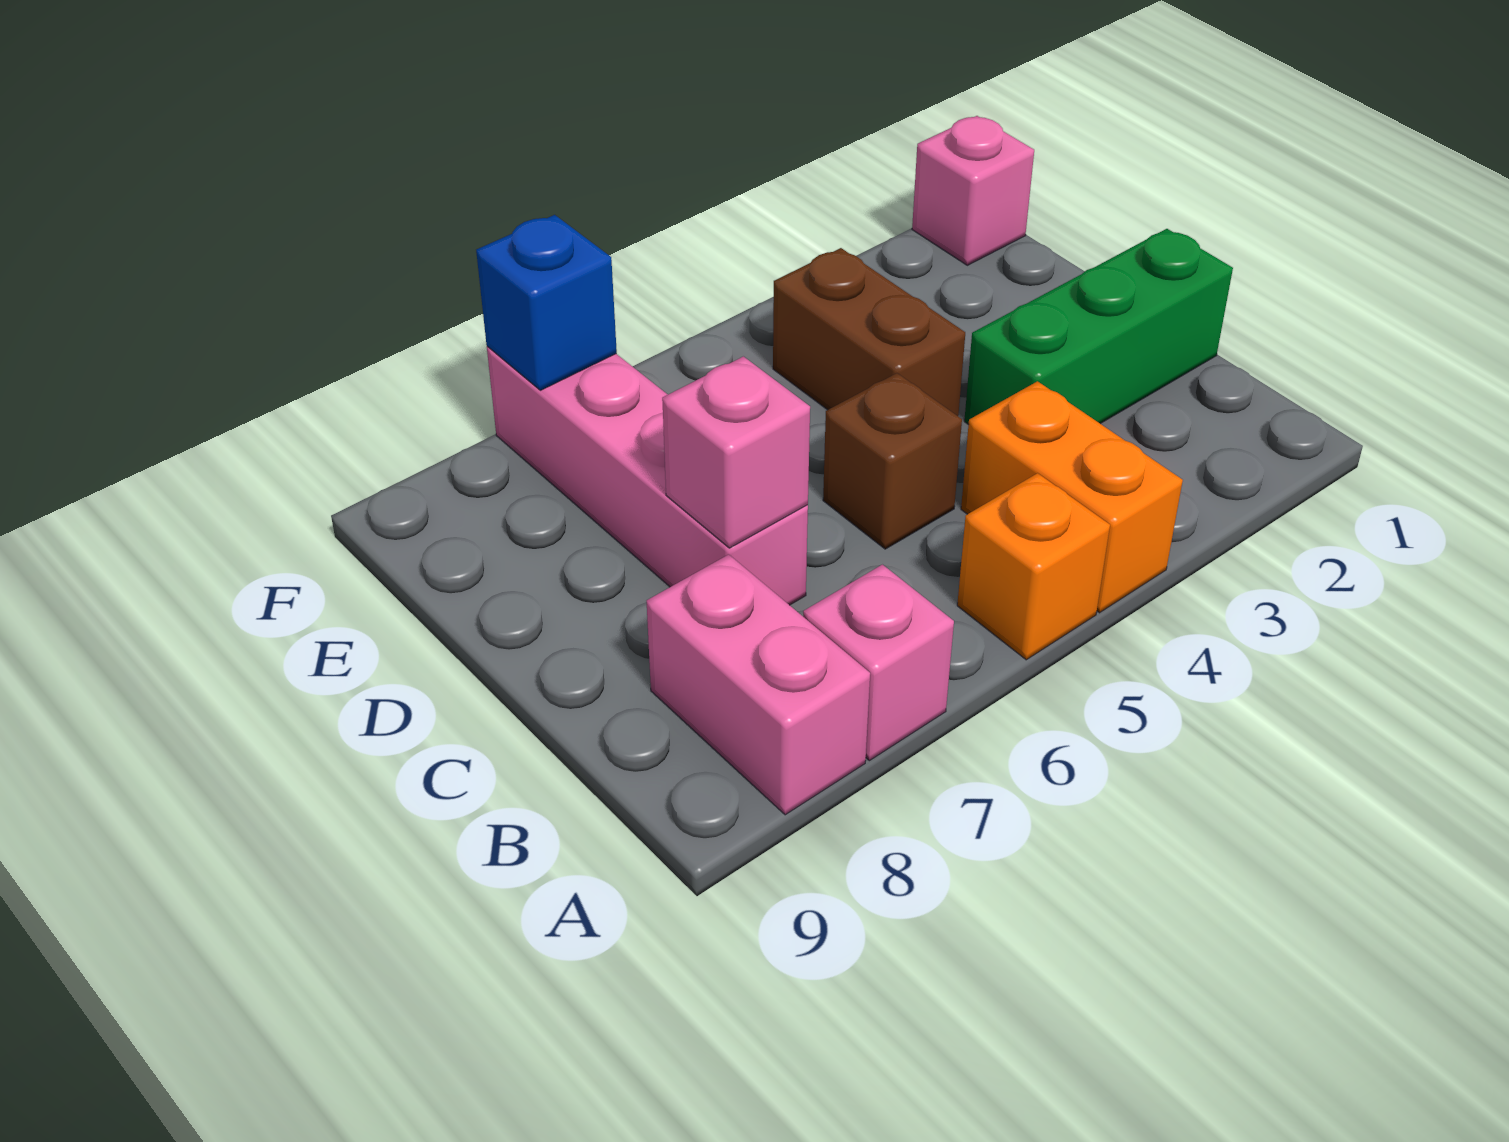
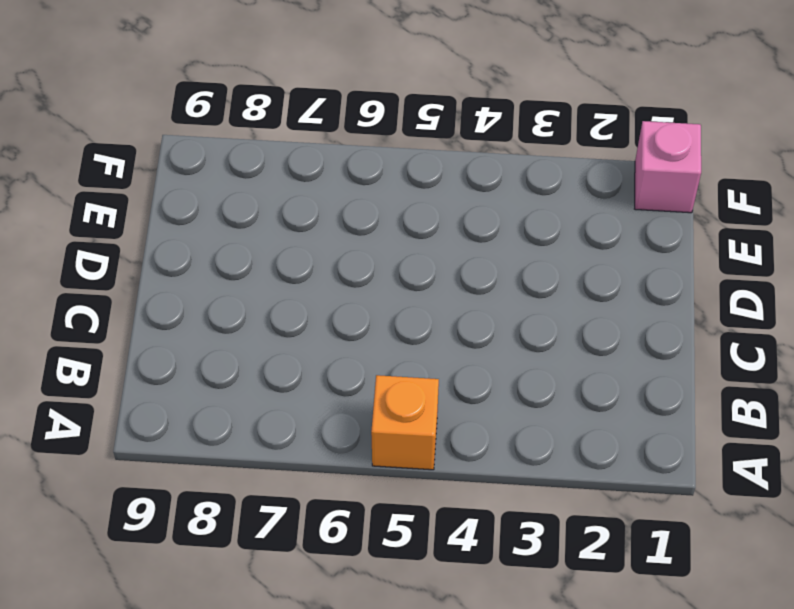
none -> orange brick A4:B4 level 1
none -> pink brick A7 level 1

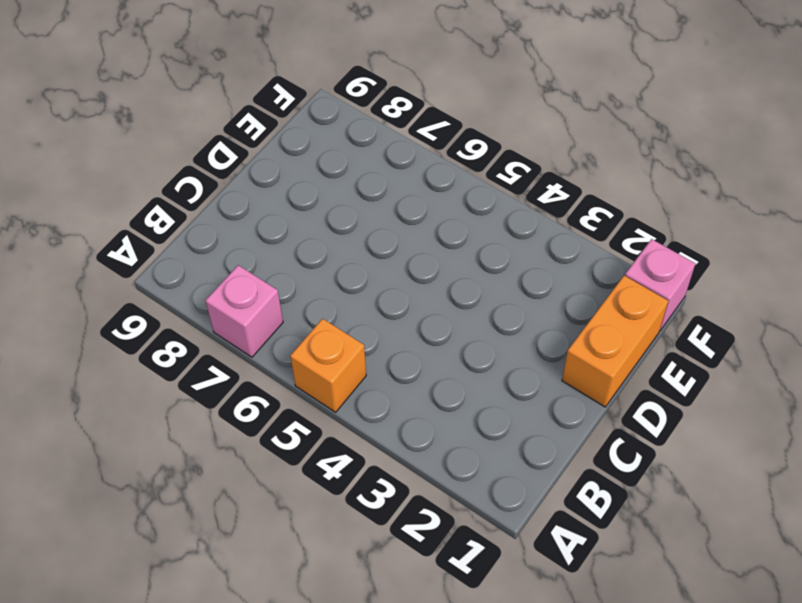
orange brick D1:E1 level 1 -> orange brick A4:B4 level 1
none -> pink brick A8:B8 level 1
none -> green brick C1:C3 level 1

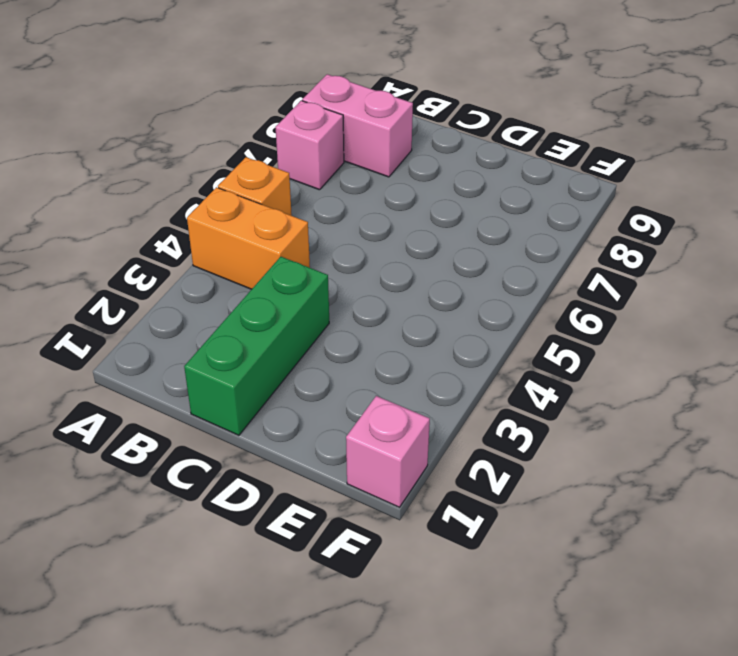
none -> brown brick C5 level 1
none -> pink brick C7:F7 level 1

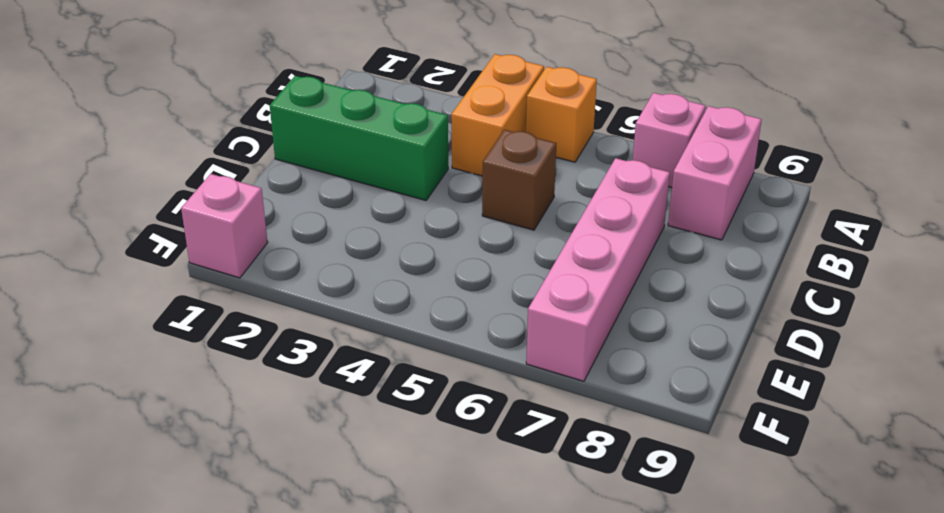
none -> brown brick D4:E4 level 1
none -> pink brick C7 level 2

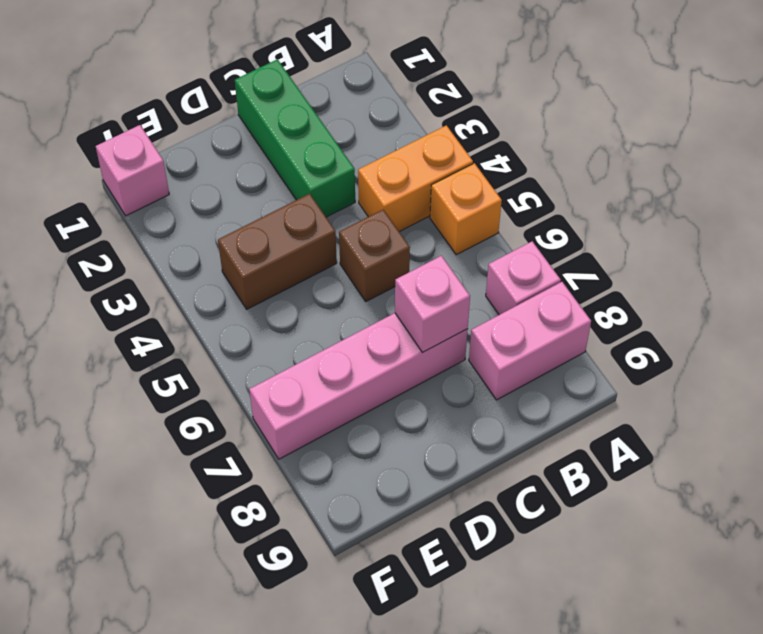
none -> blue brick F7 level 2

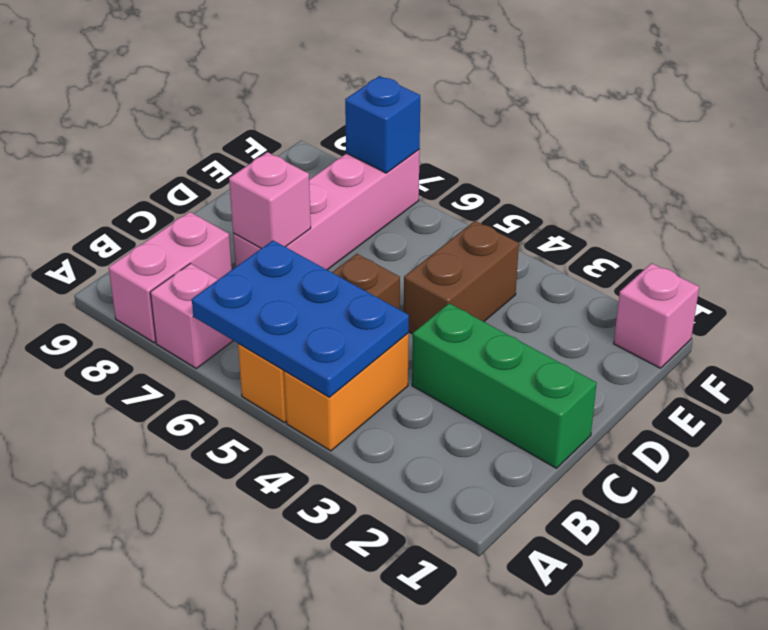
blue plate A4:B6 level 2 -> none

